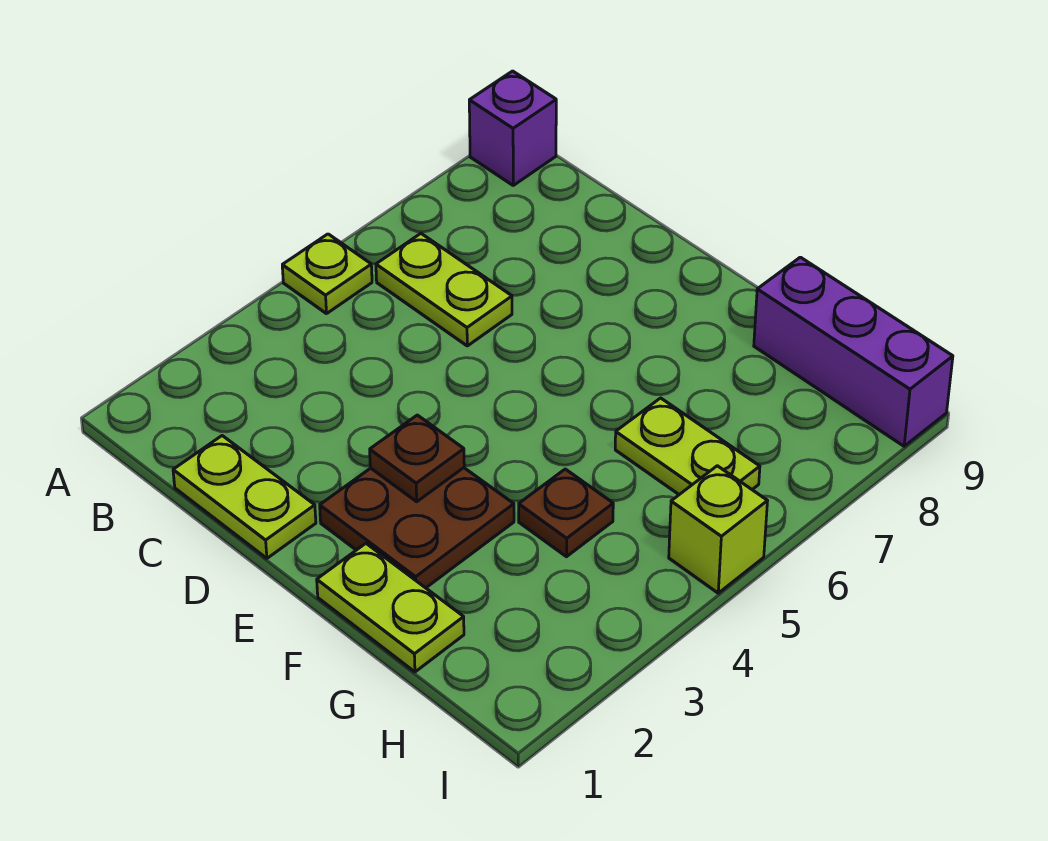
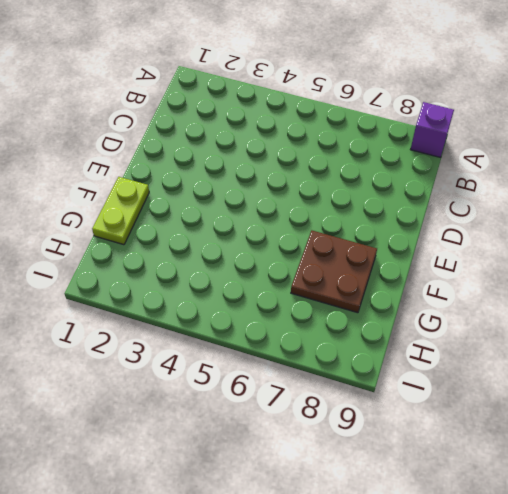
brown plate F7:G8 level 1 -> brown plate E2:F3 level 1
none -> lime plate A5 level 1
none -> lime plate B6:C6 level 1

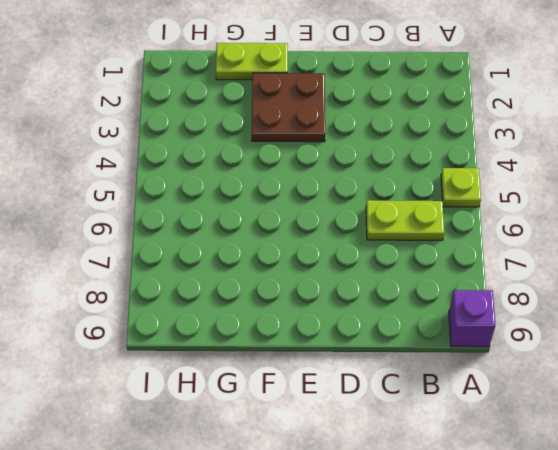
none -> lime plate C1:D1 level 1
none -> brown plate G4 level 1

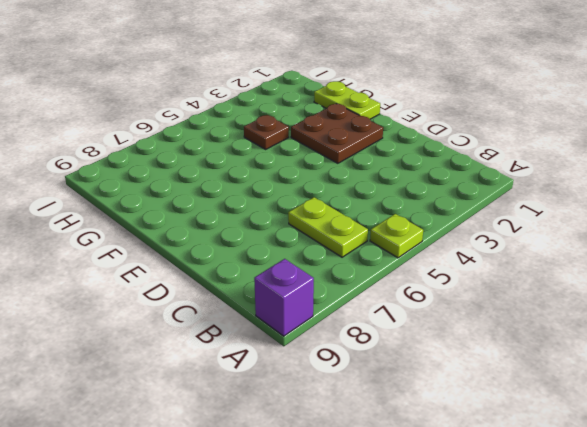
none -> lime plate C1:D1 level 1
none -> lime plate G6:H6 level 1

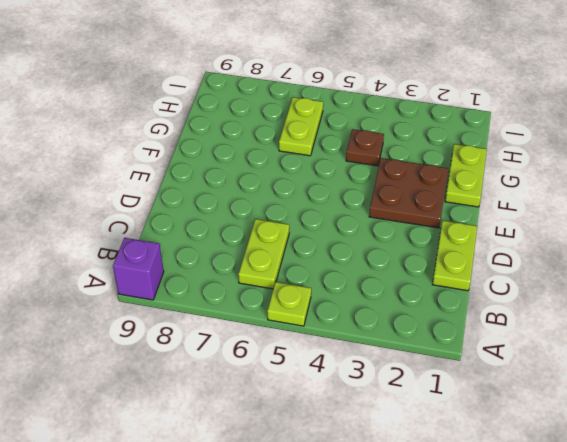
none -> purple brick G9:I9 level 1
none -> lime brick I5 level 1

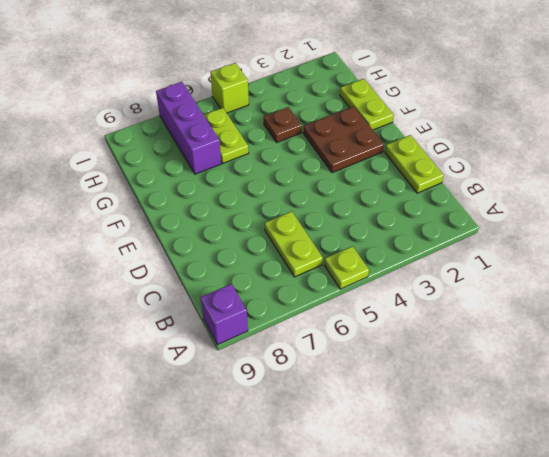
purple brick G7:I7 level 1 -> purple brick G9:I9 level 1
none -> brown plate E3 level 2

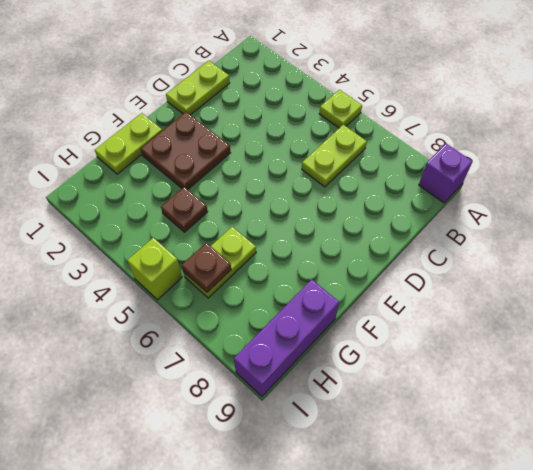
brown plate H6 level 2 -> brown plate E3 level 2

